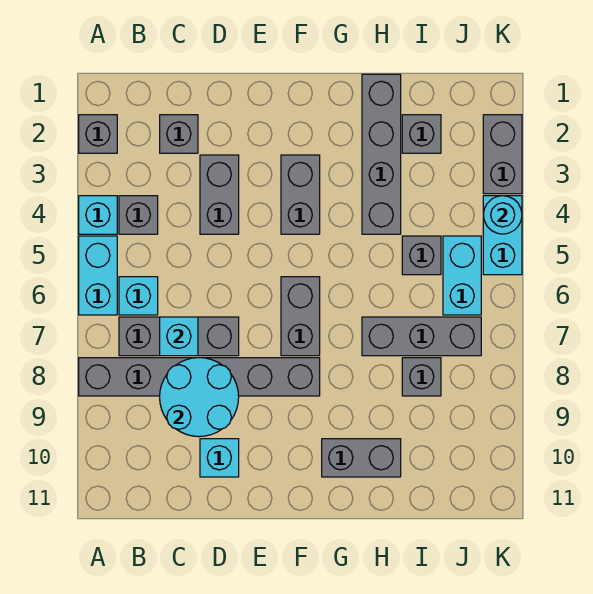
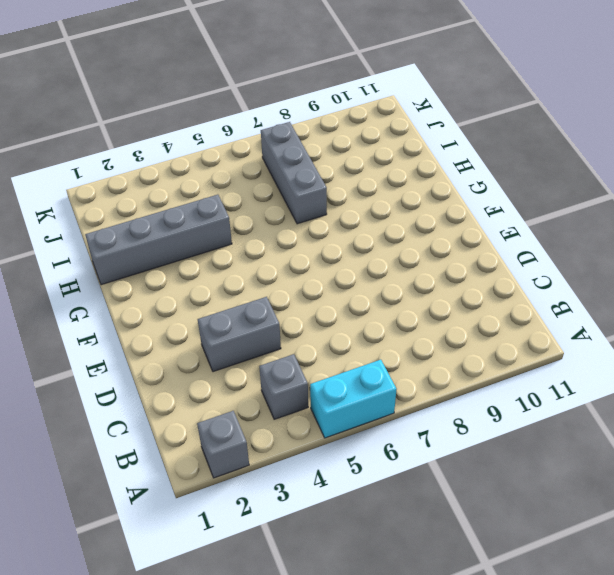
none -> cyan brick A4 level 1
none -> grey brick A8:F8 level 1
none -> cyan brick B6 level 1

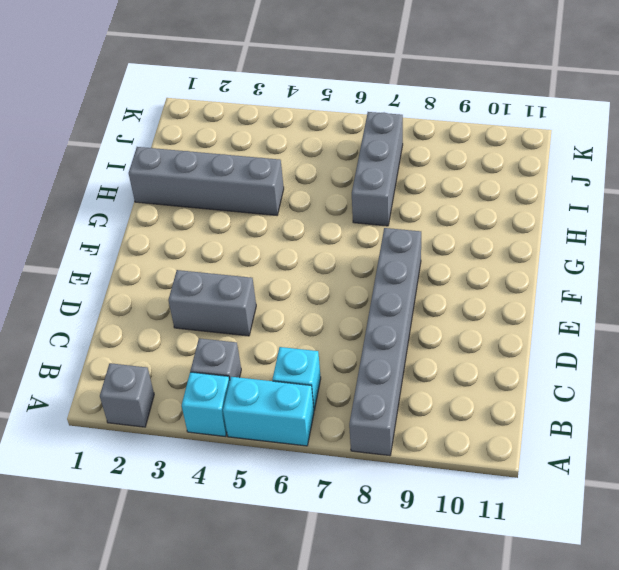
none -> grey brick B7:D7 level 1
none -> grey brick C2 level 1
none -> cyan brick D10 level 1

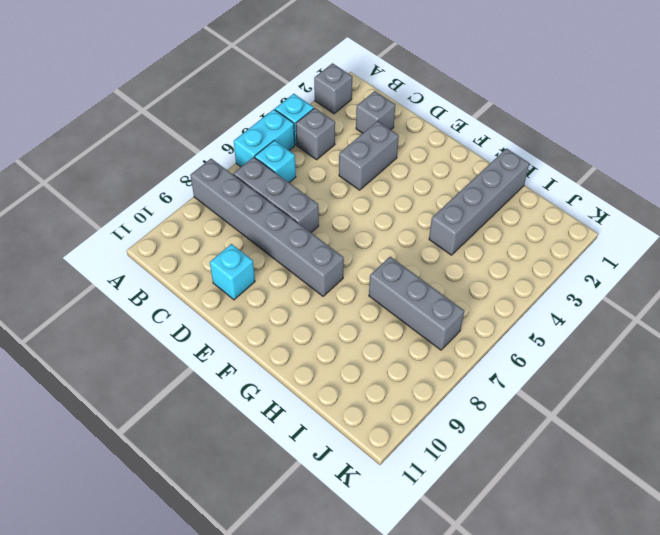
none -> grey brick F3:F4 level 1
none -> grey brick F6:F7 level 1
none -> grey brick G10:H10 level 1

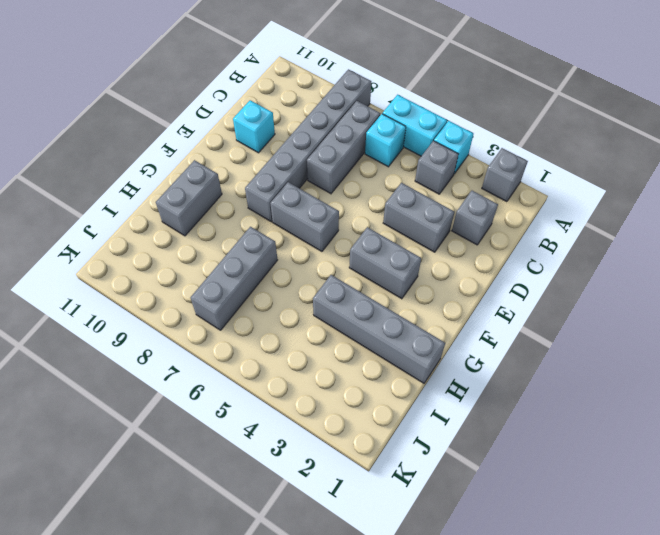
none -> grey brick I2 level 1
none -> grey brick I5 level 1
none -> grey brick I8 level 1

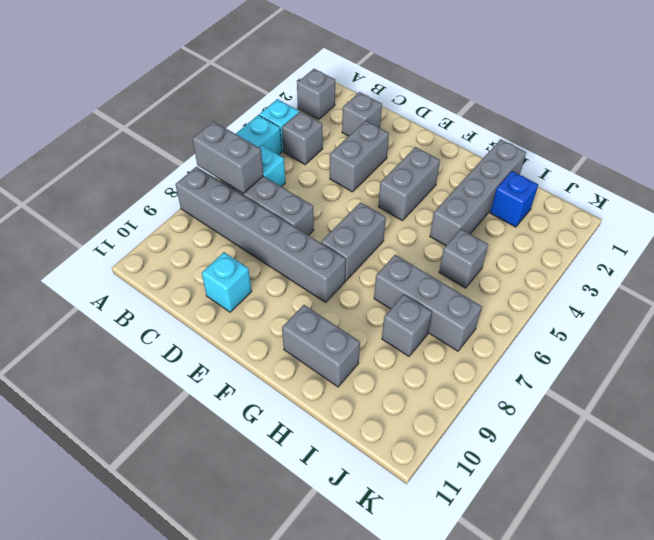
grey brick A7:B7 level 2 -> grey brick K2:K3 level 1
blue brick I2 level 1 -> grey brick I2 level 1
none -> cyan brick J5:J6 level 1
none -> cyan brick K4:K5 level 1
none -> cyan brick C7 level 2

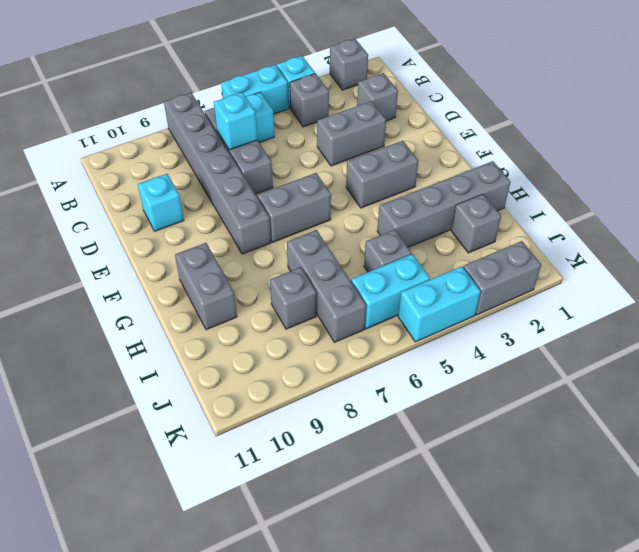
none -> cyan round brick C8:D9 level 2
none -> cyan round brick K4 level 2

